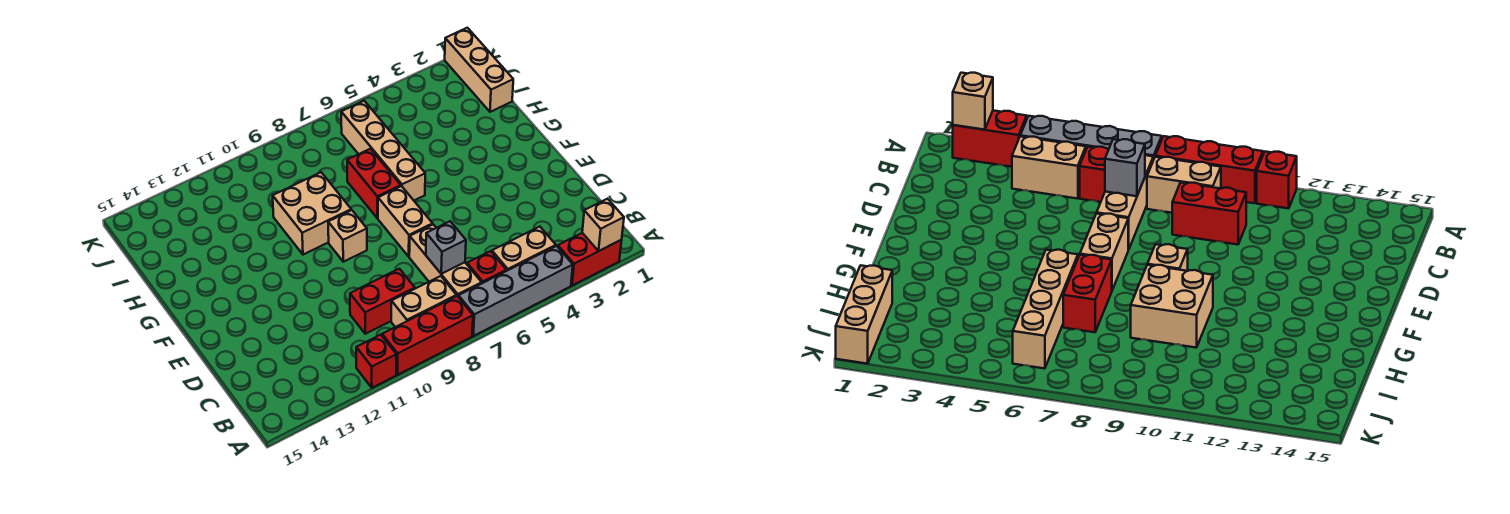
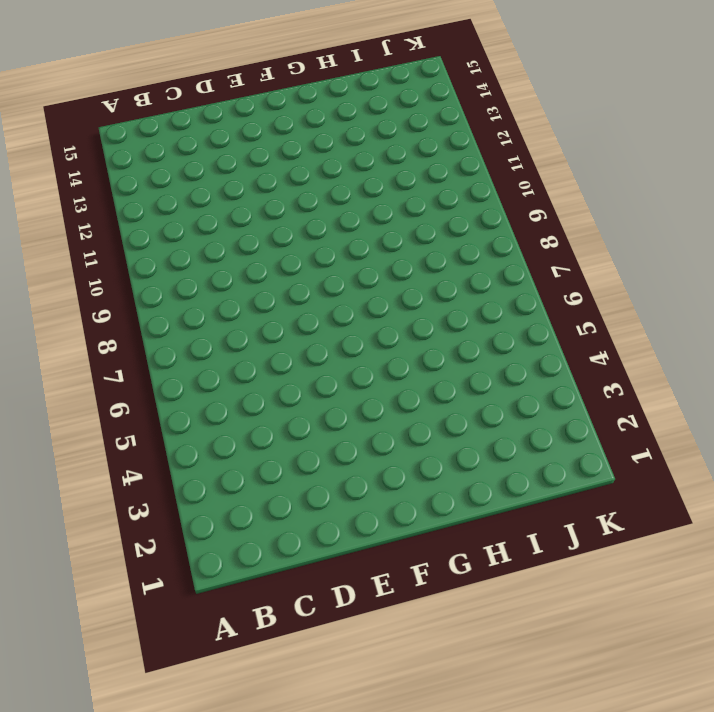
none -> red brick A2:A3 level 1
none -> grey brick A4:A7 level 1
none -> red brick A8:A10 level 1

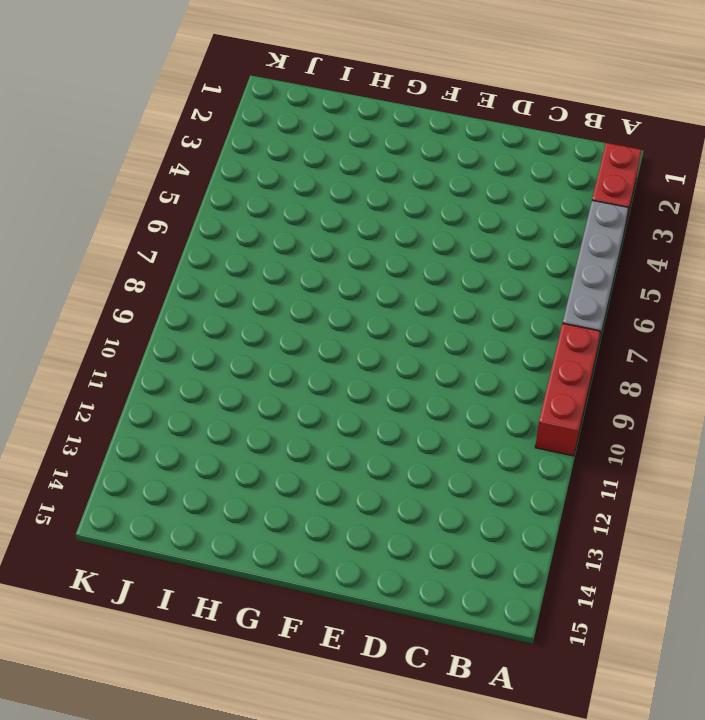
none -> red brick A11 level 1
none -> tan brick B4:B5 level 1
none -> red brick B6 level 1

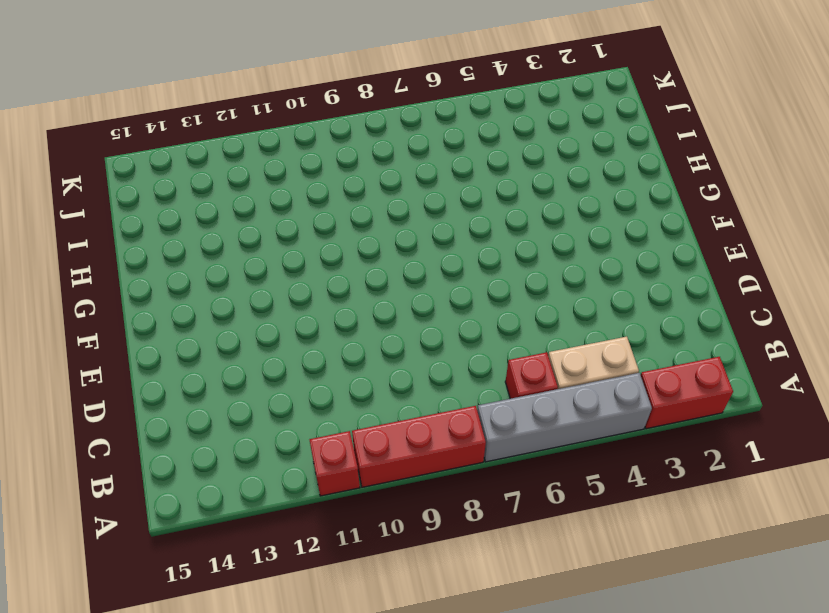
none -> tan brick B7:D7 level 1
none -> tan brick B8:B9 level 1
none -> red brick C9:C10 level 1

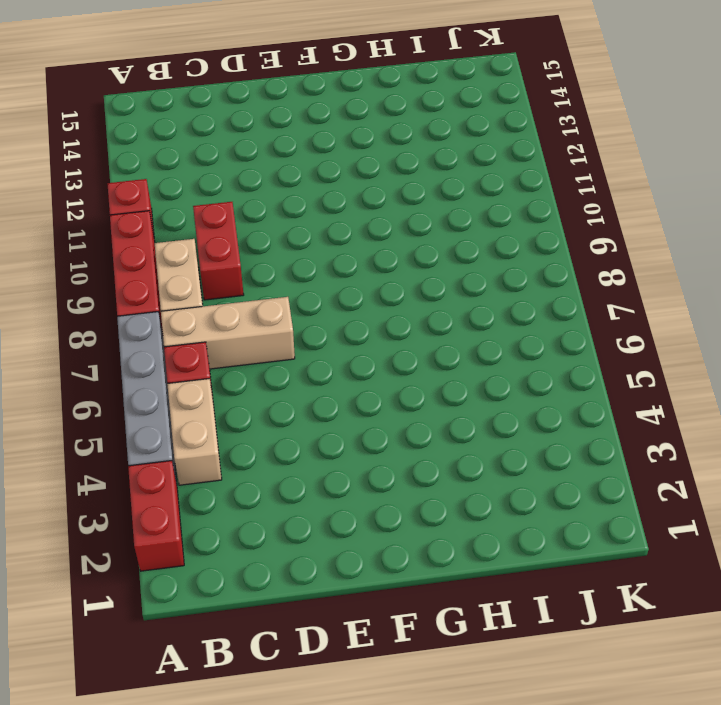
none -> tan brick E7:F7 level 1
none -> tan brick F9 level 1
none -> tan brick G6:J6 level 1

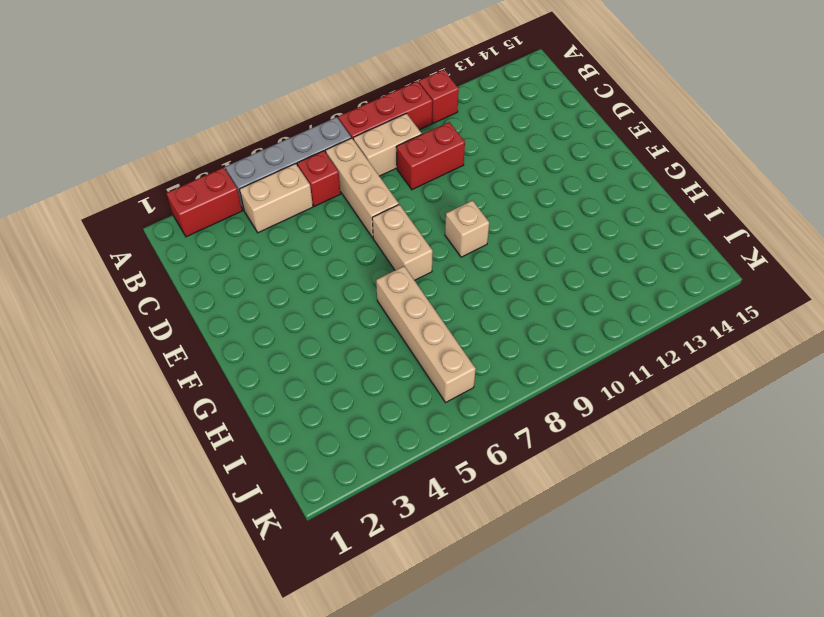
none -> red brick G7:H7 level 1
none -> tan brick G9:H10 level 1
none -> tan brick I1:K1 level 1

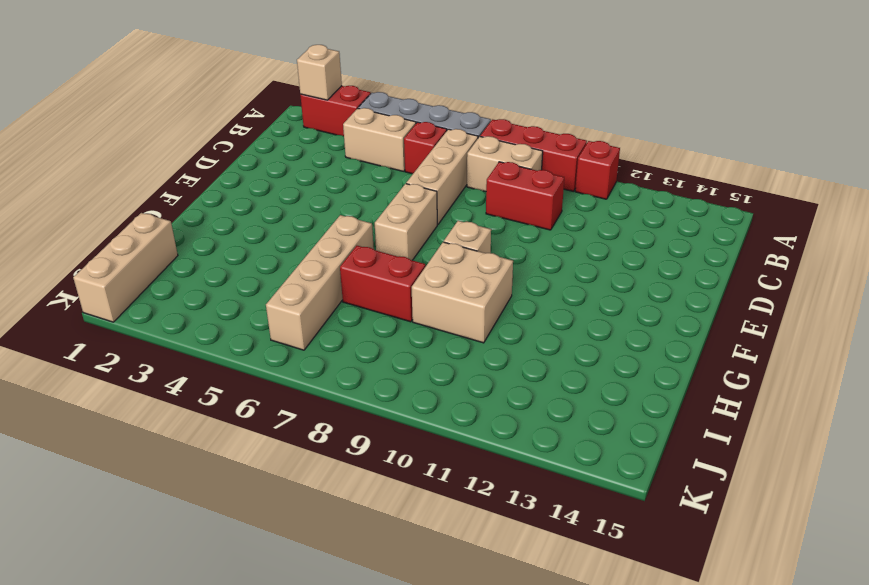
red brick H7:H8 level 1 -> red brick G7:H7 level 1
none -> grey brick C7 level 2

